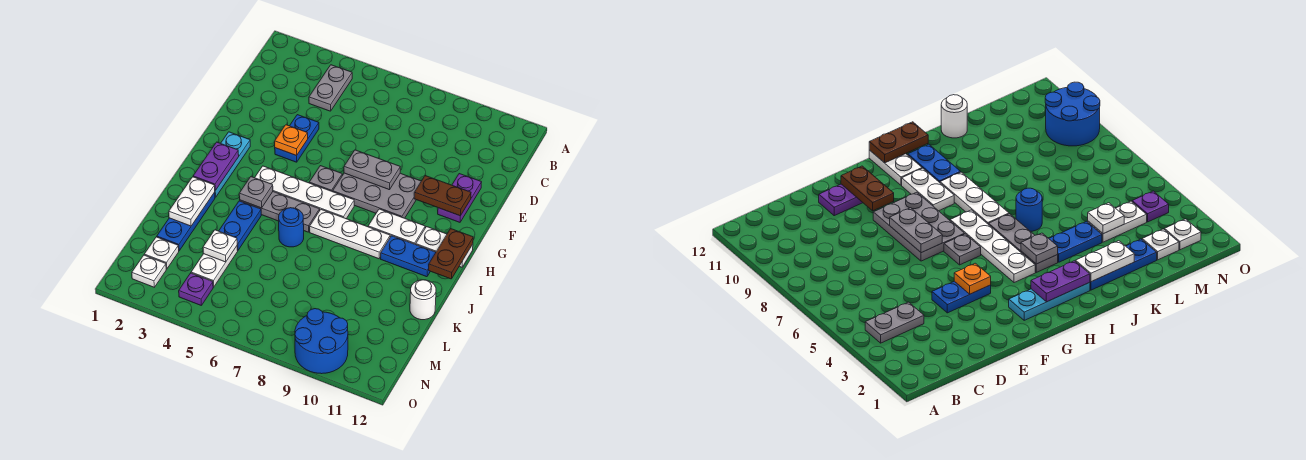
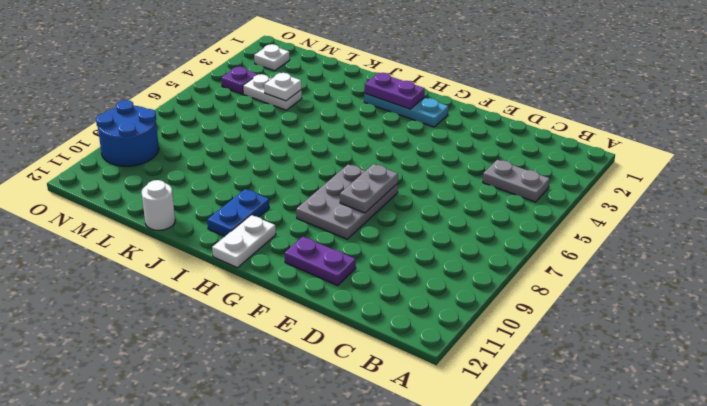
none -> blue plate E4:F4 level 1
none -> grey plate G6 level 1
none -> white plate H4:H7 level 1

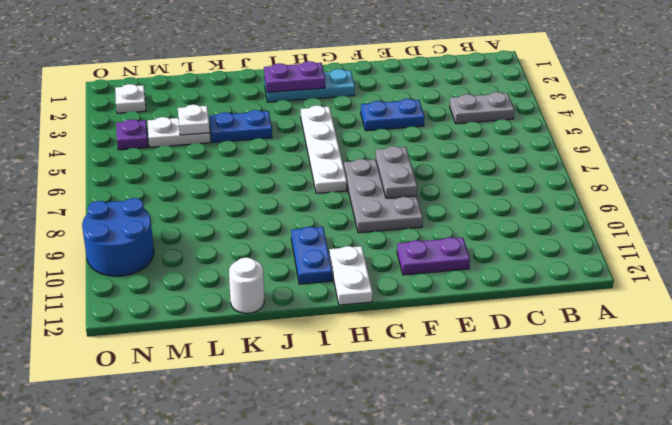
none -> grey plate G6 level 1
none -> white plate H9:H10 level 1
none -> grey plate I4:I6 level 1

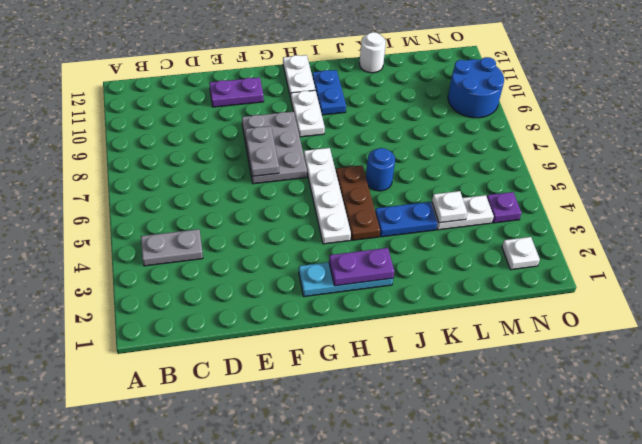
brown plate I4:I6 level 1 -> grey plate I4:I6 level 1
none -> blue plate E4:F4 level 1
none -> grey plate G6 level 1
none -> white plate I7:I9 level 1

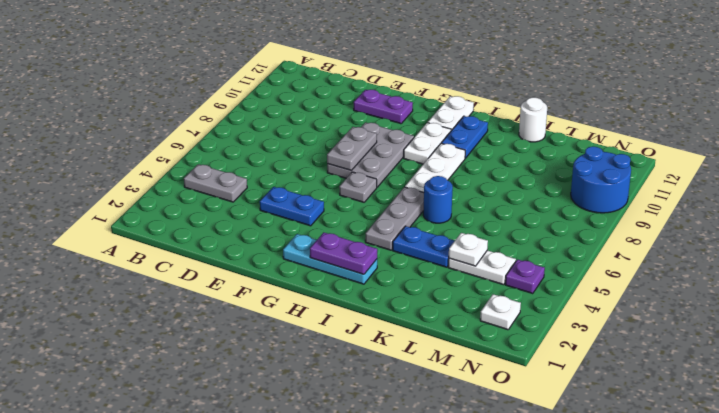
none -> white plate H4:H7 level 1
none -> blue plate J2:L2 level 1
none -> white plate M2 level 1

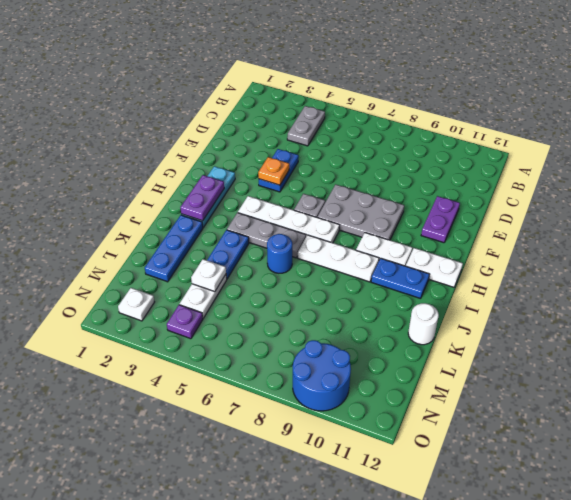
none -> white plate M2 level 1
none -> grey plate F7:F8 level 2
none -> brown plate F10:F11 level 2

